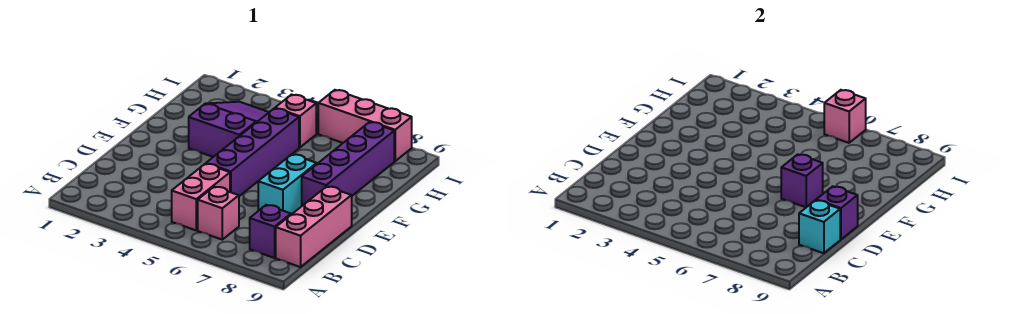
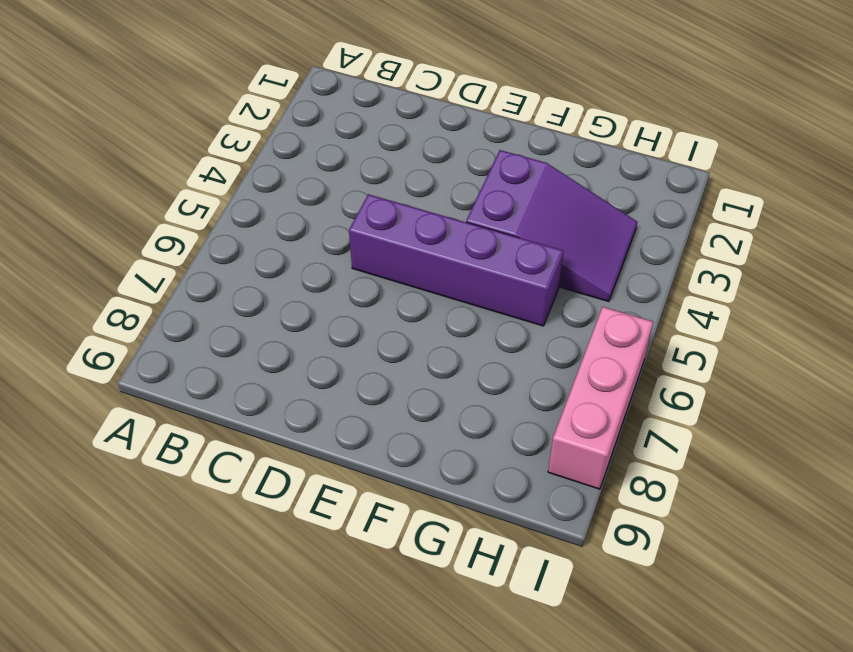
none -> pink brick B5:C5 level 1
none -> pink brick B6 level 1
none -> purple brick B8 level 1

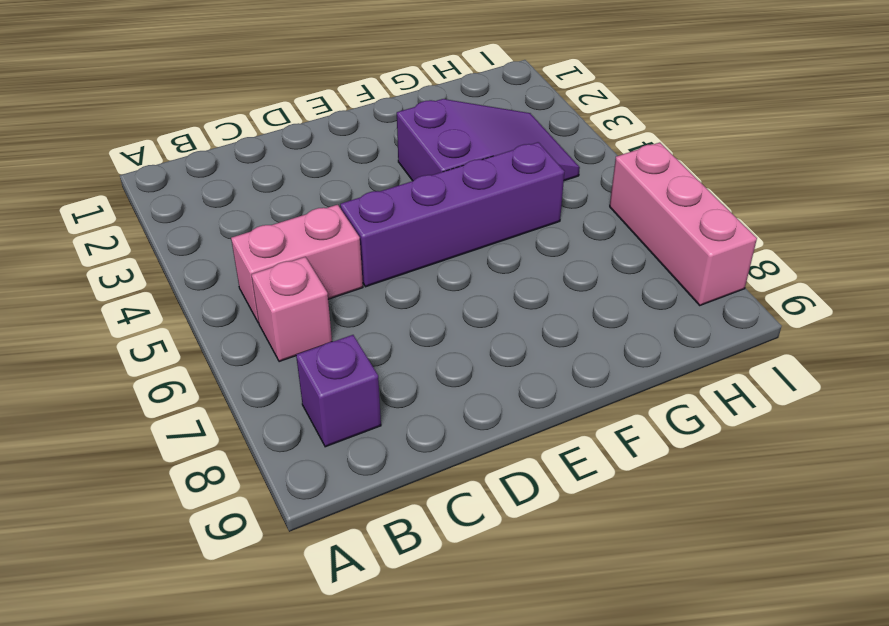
none -> pink brick B9:D9 level 1
none -> cyan brick D7:E7 level 1
none -> purple brick E8:H8 level 1

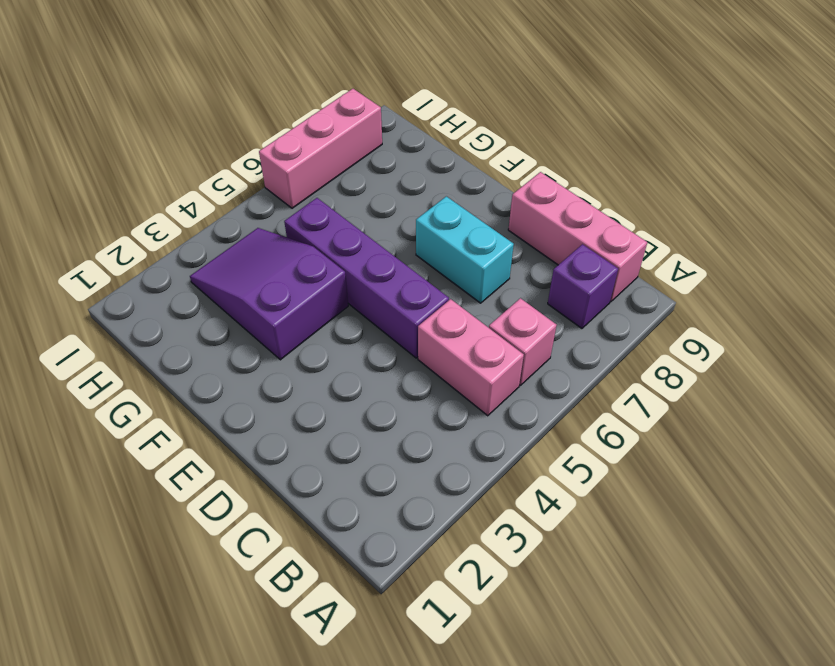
none -> purple brick E8:H8 level 1
none -> pink brick H5 level 1
none -> cyan brick C9 level 2

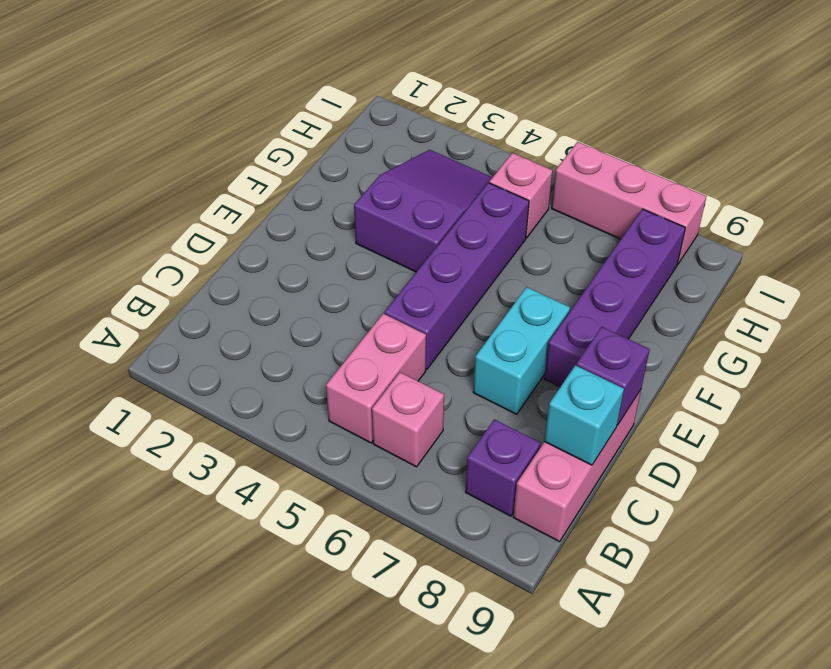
none -> purple brick E7 level 2
none -> pink brick I6 level 2

